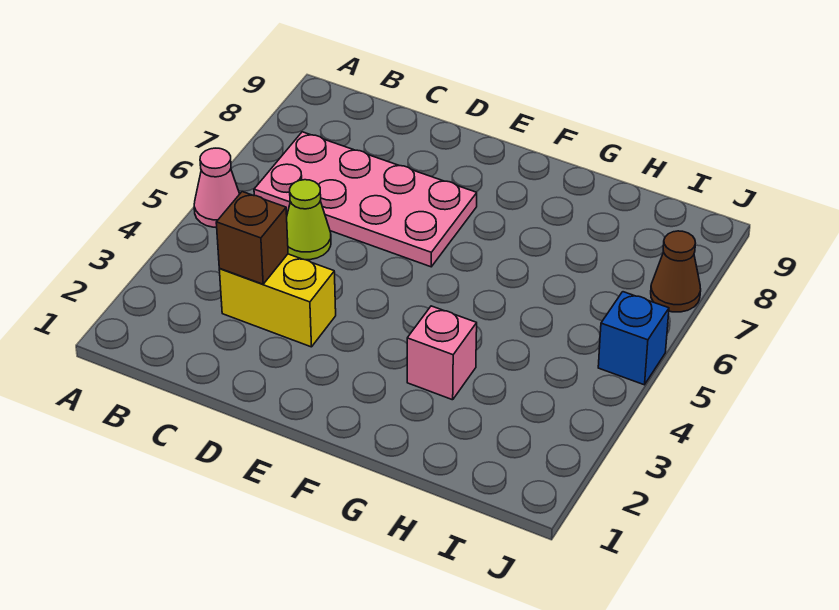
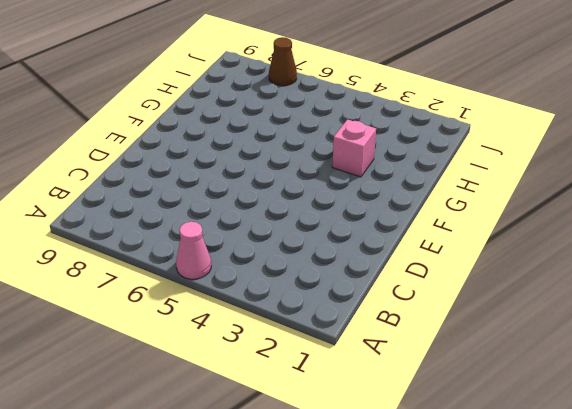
none -> pink plate B6:E7 level 1
none -> yellow brick C3:D3 level 1

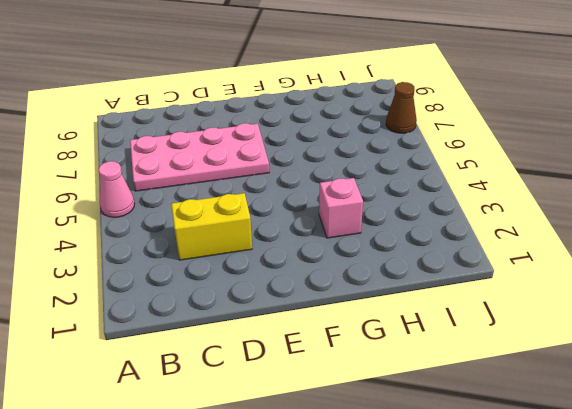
none -> lime cone C5 level 1
none -> blue brick J5 level 1

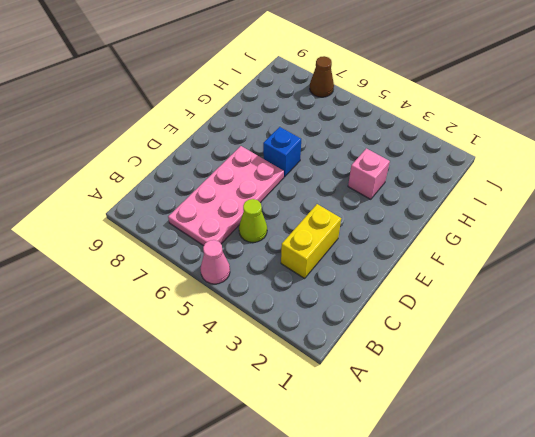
blue brick F6 level 1 -> blue brick J5 level 1
none -> brown brick C3 level 2

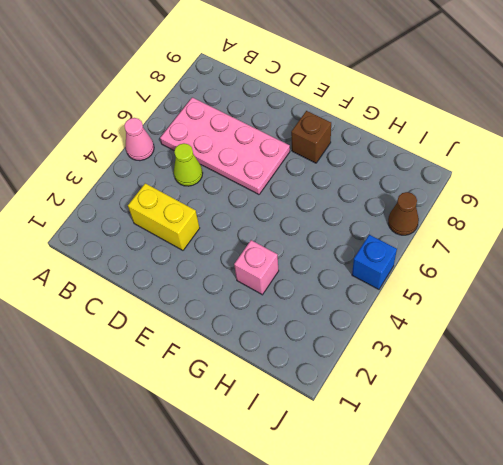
brown brick F8 level 1 -> brown brick C3 level 2

